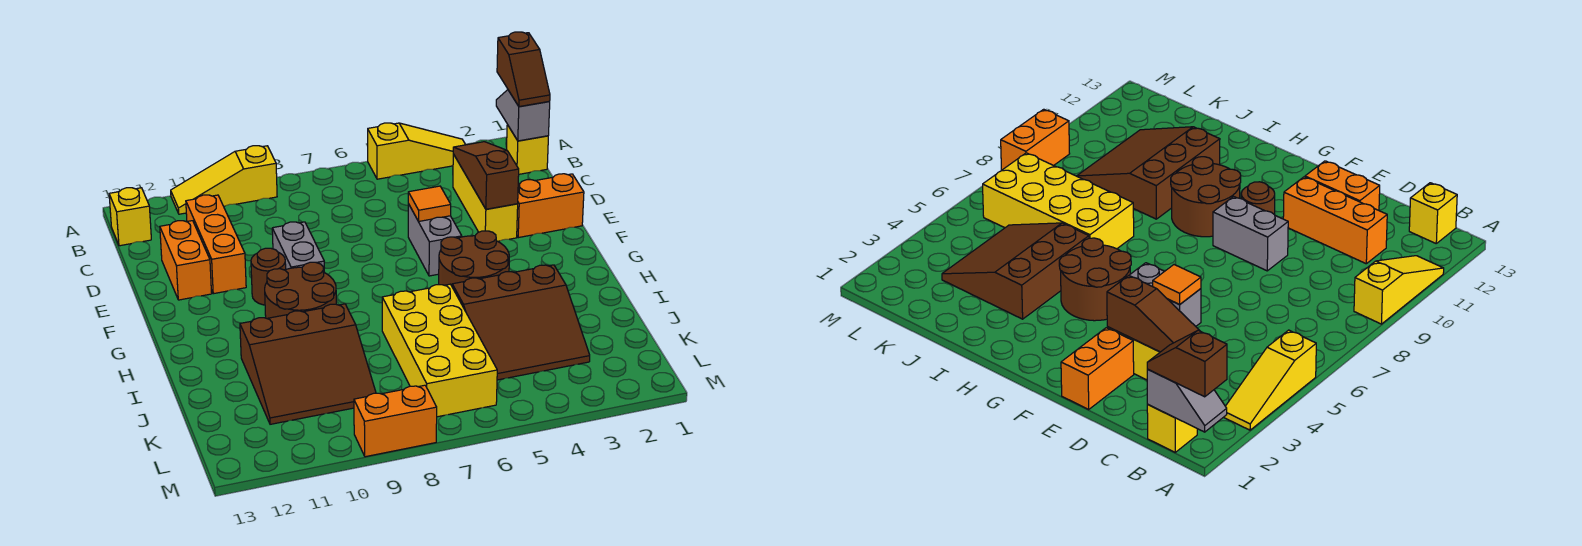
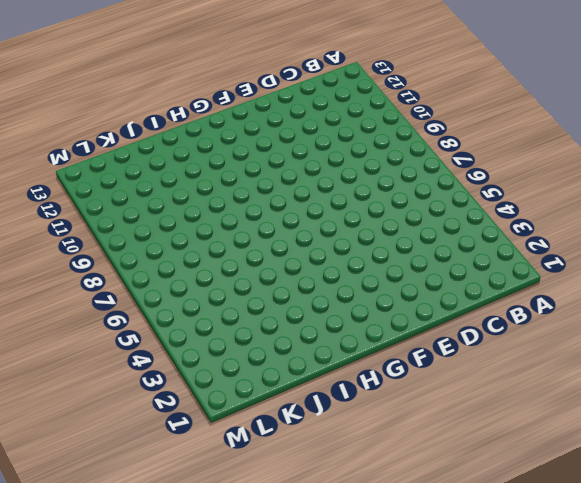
none -> yellow slope A3:A5 level 1 top 5
none -> yellow slope A9:A11 level 1 top 9
none -> yellow brick B1 level 1

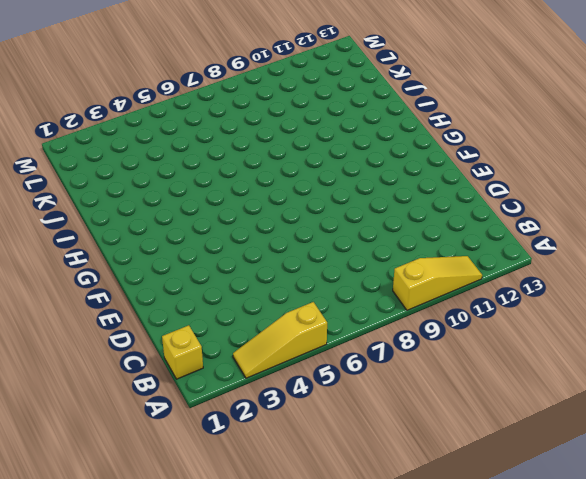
none -> yellow brick B13 level 1
none -> yellow brick C3:E3 level 1
none -> orange brick C11:E11 level 1

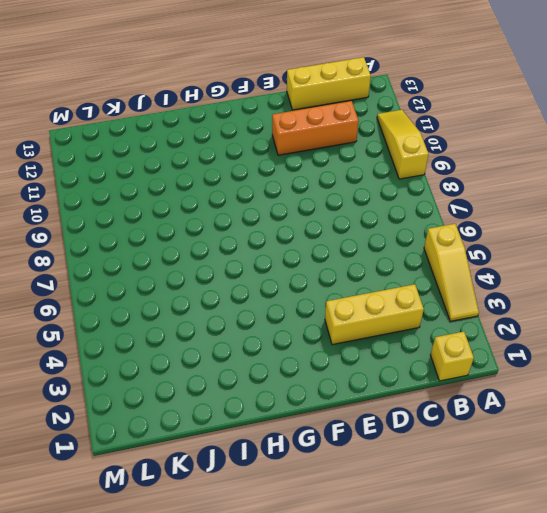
yellow brick B13:D13 level 1 -> yellow brick B13 level 1
none -> orange brick D12:E12 level 1
none -> orange brick E1:E2 level 1
none -> grey brick E5:F5 level 1

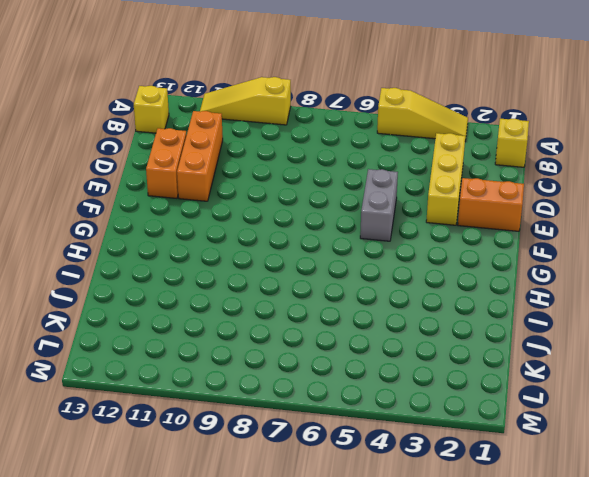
none -> grey brick E9:F9 level 1
none -> brown round brick F10 level 1
none -> brown round brick G4:H5 level 1

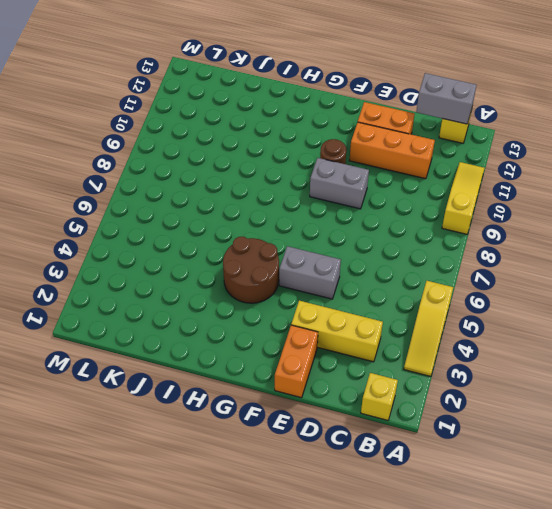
grey brick B13:C13 level 2 -> none
none -> brown round brick G9:H10 level 1
none -> brown slope I3:K5 level 1 top I
none -> yellow brick I6:L7 level 1

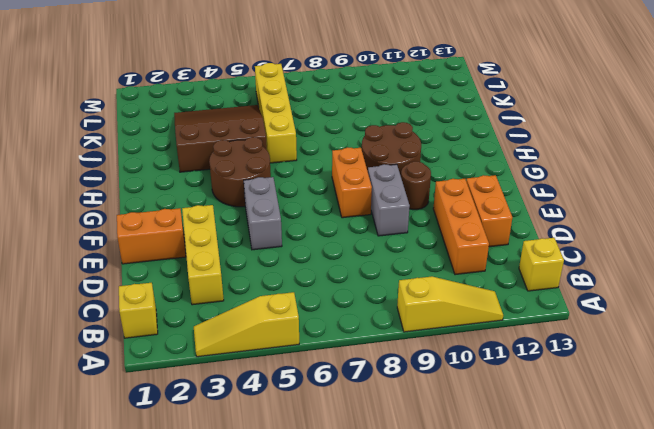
orange brick F8:G8 level 1 -> orange brick M8:M9 level 1
yellow brick I6:L6 level 1 -> yellow brick I6:L7 level 1
none -> brown slope I9:K11 level 1 top I
none -> grey slope A1:B1 level 2 top B
none -> brown slope C3:E3 level 2 top E

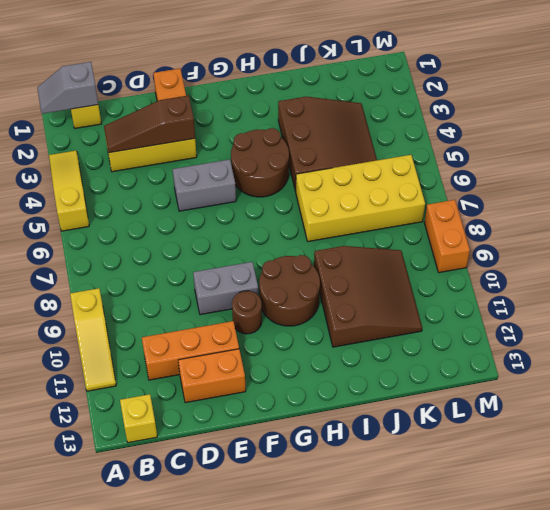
none -> orange tile E5 level 2
none -> brown slope A1:B1 level 3 top A

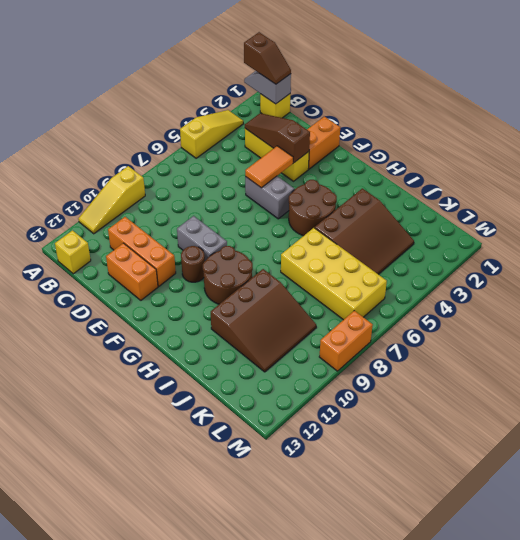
orange tile E4:E5 level 2 -> orange tile E5 level 2

